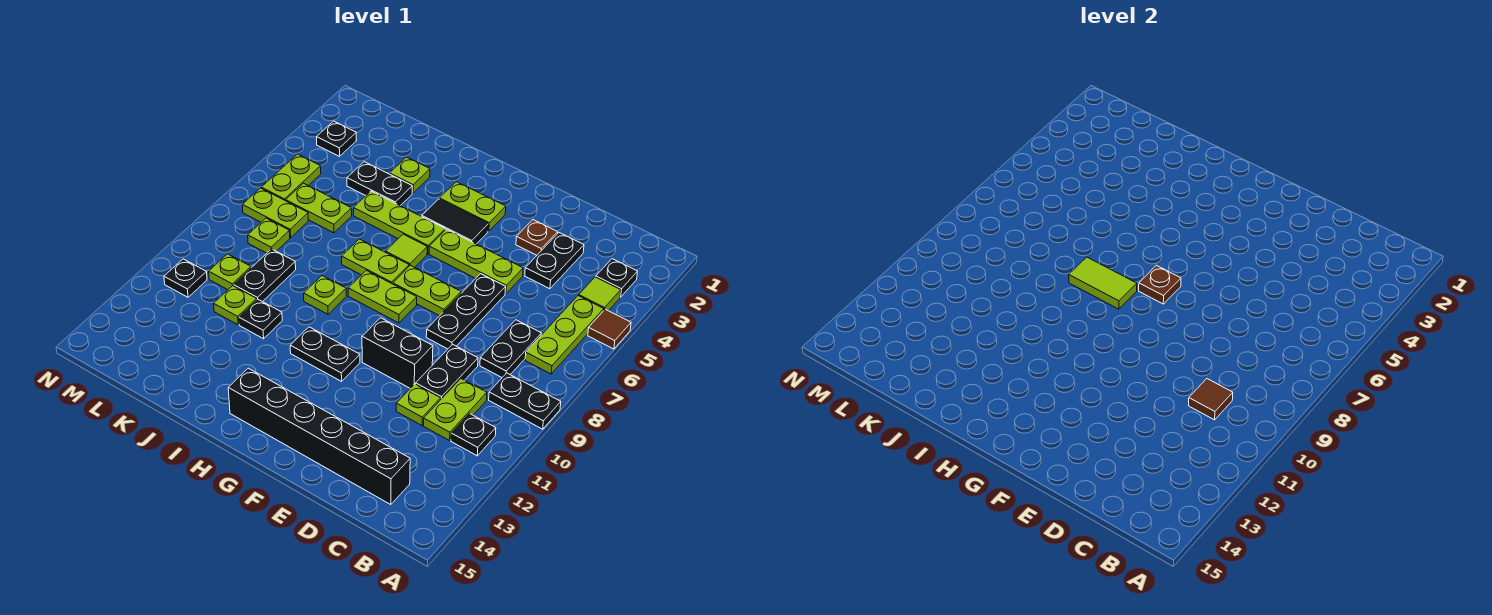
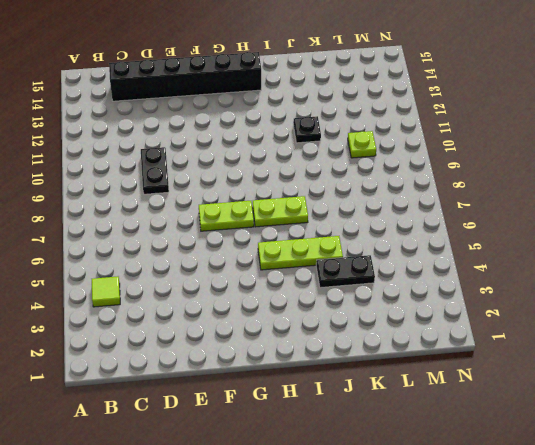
none -> brown tile A5 level 1
none -> black plate A9:B9 level 1
none -> black plate B3 level 1
none -> lime plate B5:B7 level 1

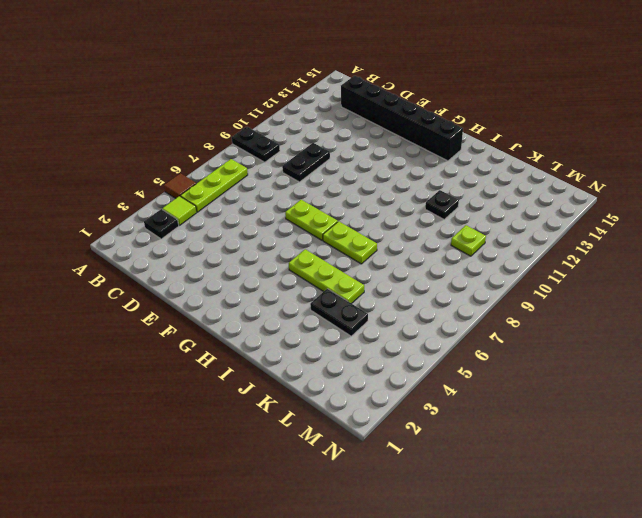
none -> black plate B11 level 1
none -> black plate C7:C8 level 1
none -> lime plate C10:C11 level 1
none -> black plate D3:D4 level 1

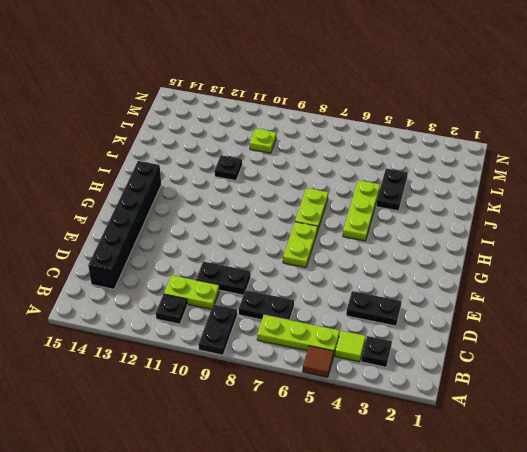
none -> lime plate D11 level 1
none -> brown plate E3 level 1
none -> lime plate E5:G5 level 1
none -> black plate E6:E8 level 1

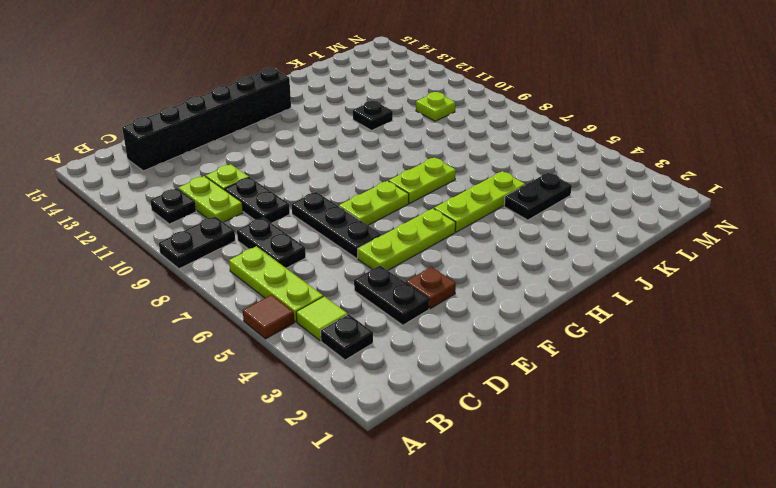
none -> black brick E10:F10 level 1
none -> lime plate G3:H3 level 1
none -> black tile G4:H4 level 1
none -> lime plate G8:H8 level 1

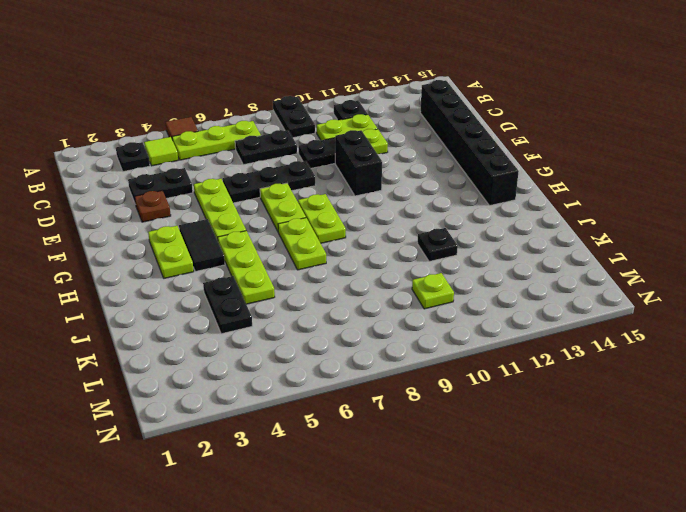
none -> black plate G11:H11 level 1
none -> lime tile H6 level 1
none -> lime plate I9 level 1
none -> lime plate J3 level 1

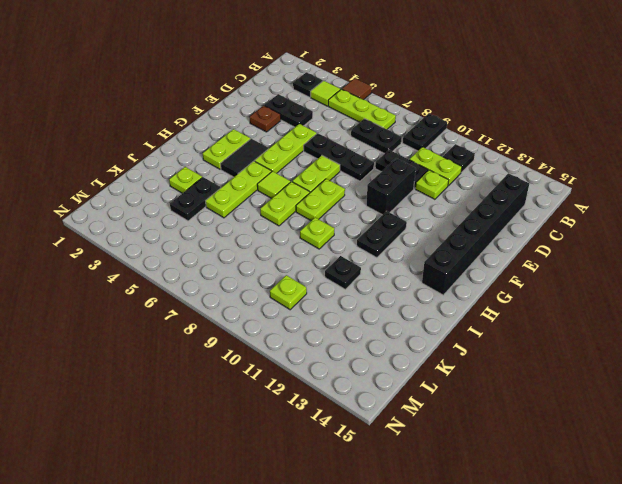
none -> lime plate K6:L6 level 1
none -> black plate K9:K10 level 1
none -> lime plate K11 level 1
none -> lime plate L7:M7 level 1

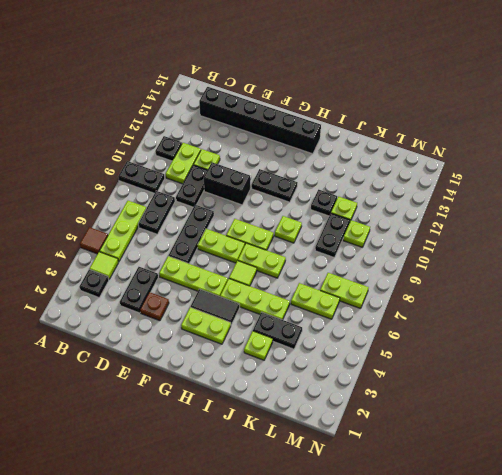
none -> lime plate L8 level 1
none -> black plate M3 level 1
none -> lime plate M5:M6 level 1
none -> black plate M11 level 1

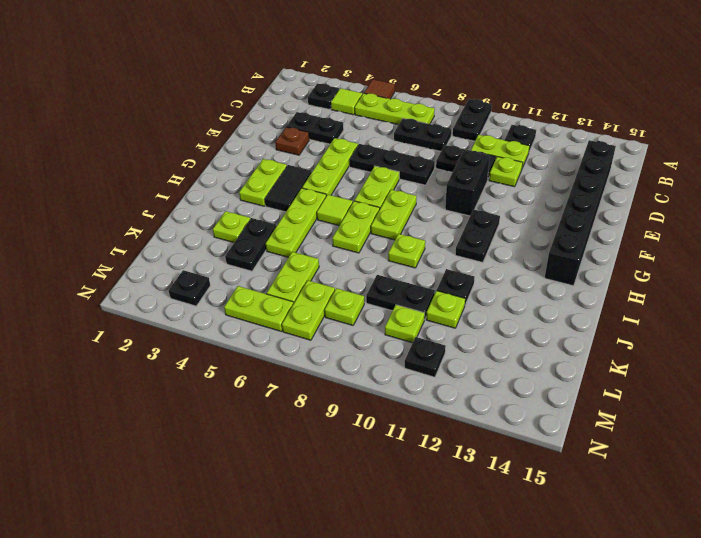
none -> brown tile C10 level 2
none -> brown plate G7 level 2
none -> lime tile H8:I8 level 2

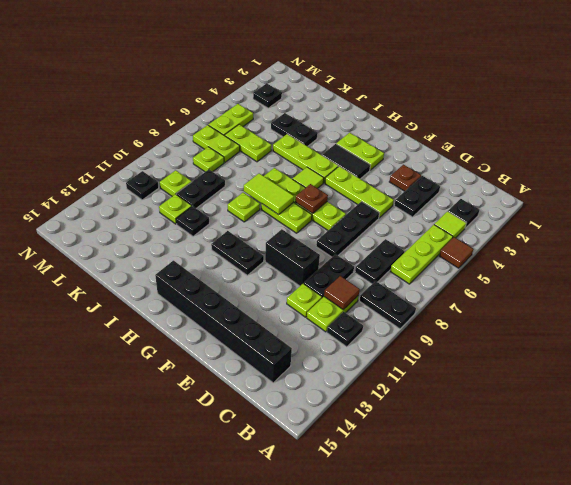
none -> lime plate J3 level 1

